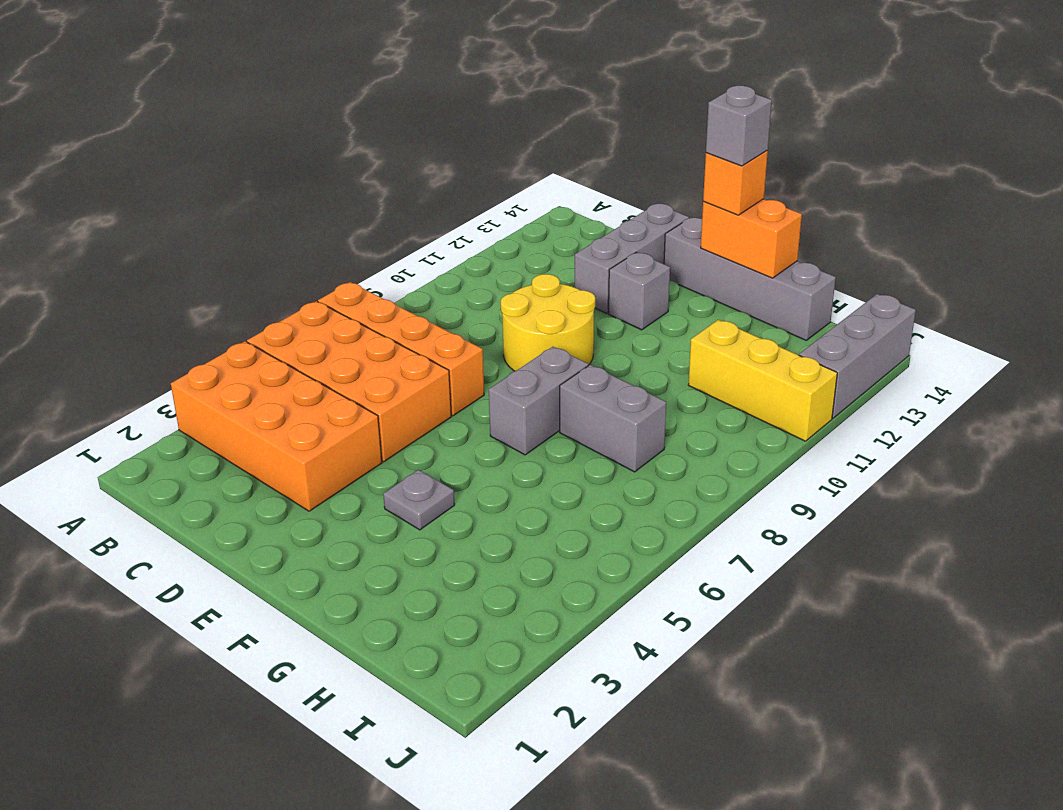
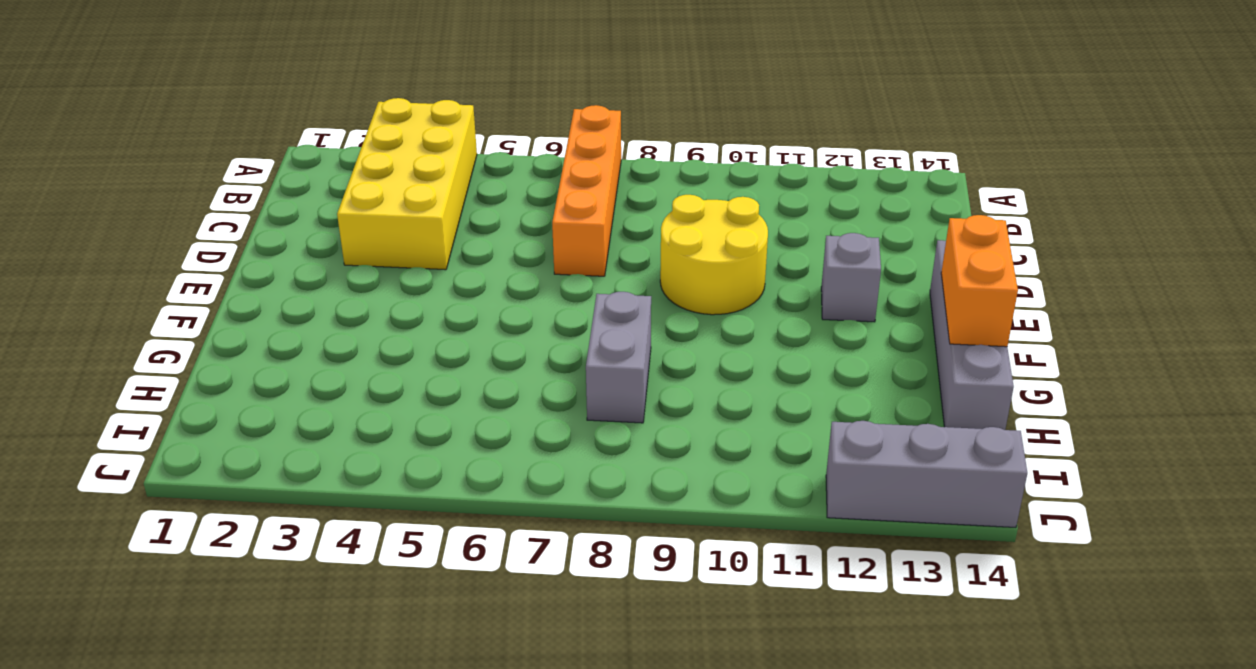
yellow brick A3:D4 level 1 -> orange brick A3:D4 level 1
none -> orange brick A5:D6 level 1
none -> grey brick D12:D14 level 1
none -> grey plate F4 level 1

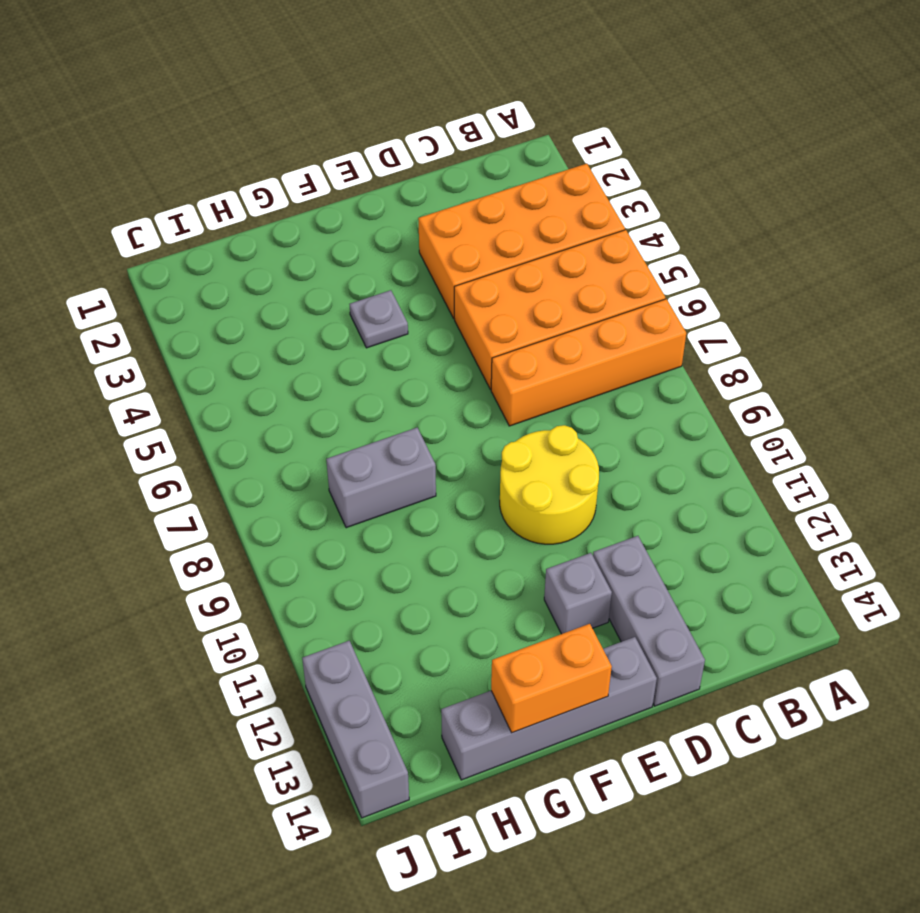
none -> grey brick F7:F8 level 1
none -> yellow brick H11:J11 level 1
none -> orange brick F14 level 3

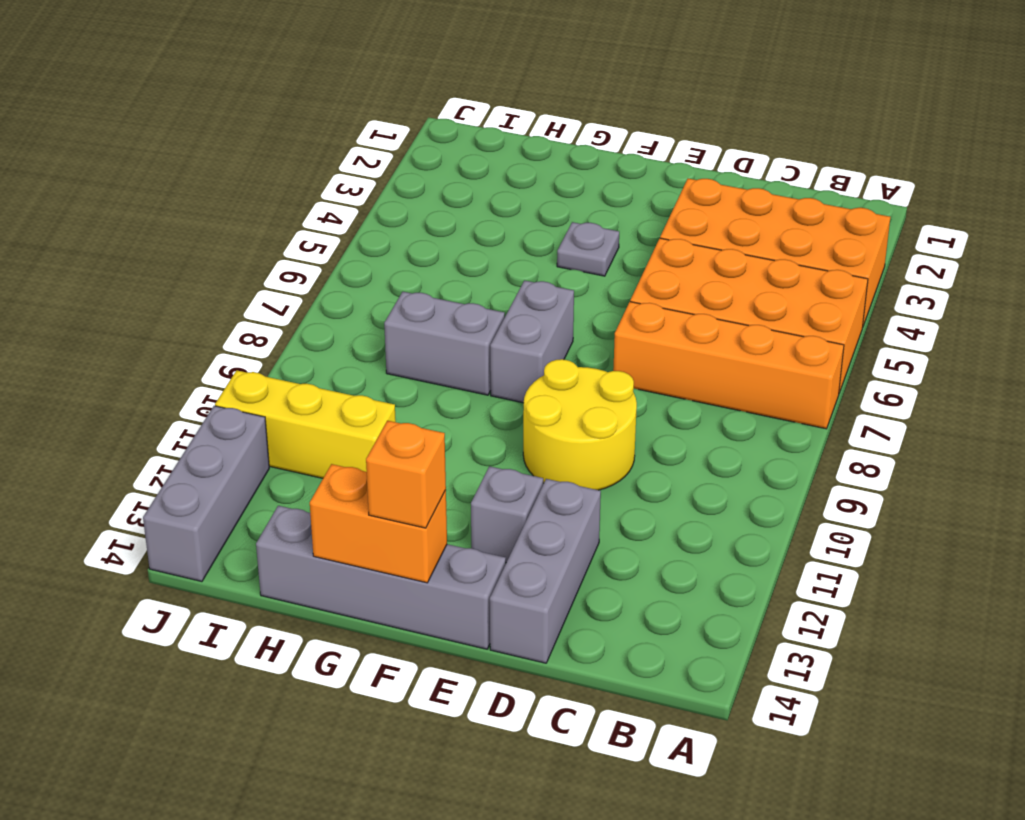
none -> grey brick F14 level 4

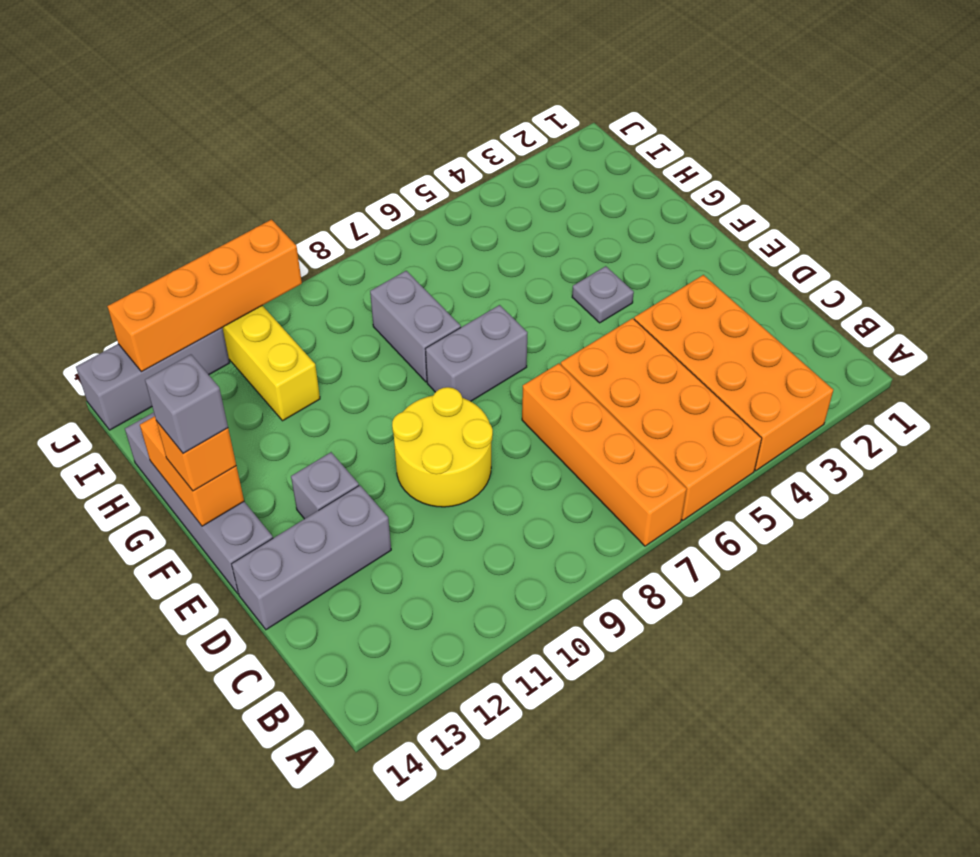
orange brick J10:J13 level 2 -> none

